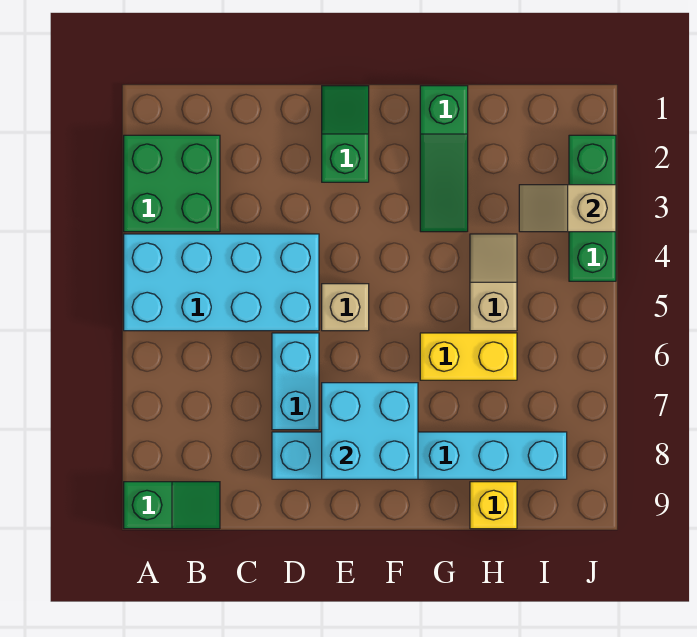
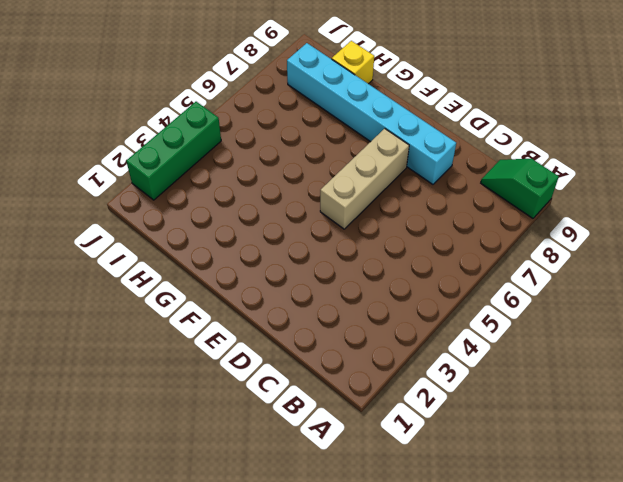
tan brick E5:E7 level 1 -> tan brick E5 level 1
none -> green brick A2:B3 level 1
none -> cyan brick A4:D5 level 1
none -> cyan brick D6:D7 level 1

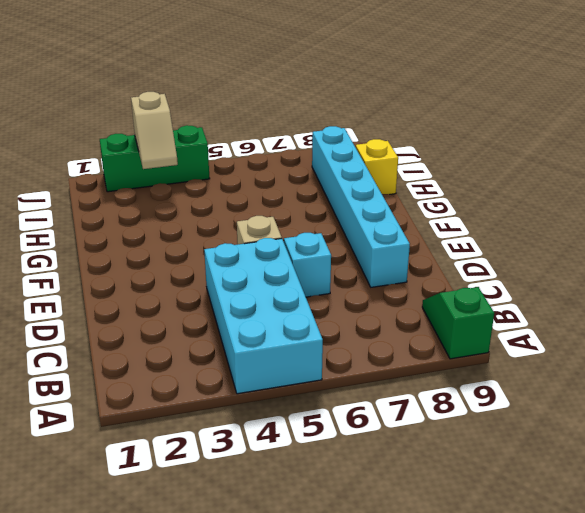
cyan brick D6 level 1 -> cyan brick D6:D7 level 1
none -> green brick A2:B3 level 1
none -> green slope E1:E2 level 1 top 2
none -> green slope G1:G3 level 1 top 1

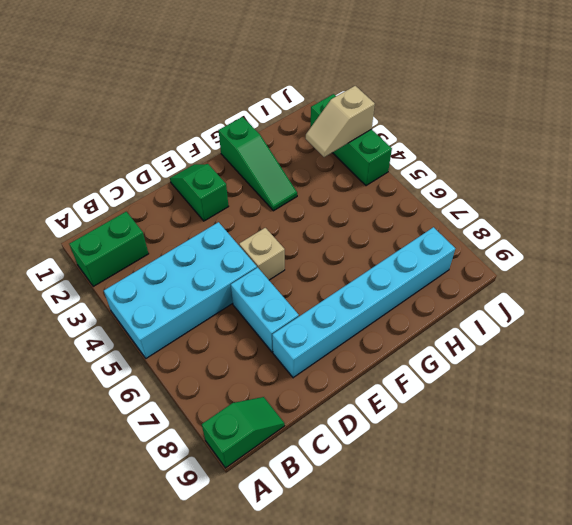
green brick A2:B2 level 1 -> green brick A2:B3 level 1
none -> yellow brick G6:H6 level 1
none -> tan slope H4:H5 level 1 top 5
none -> yellow brick H9 level 1

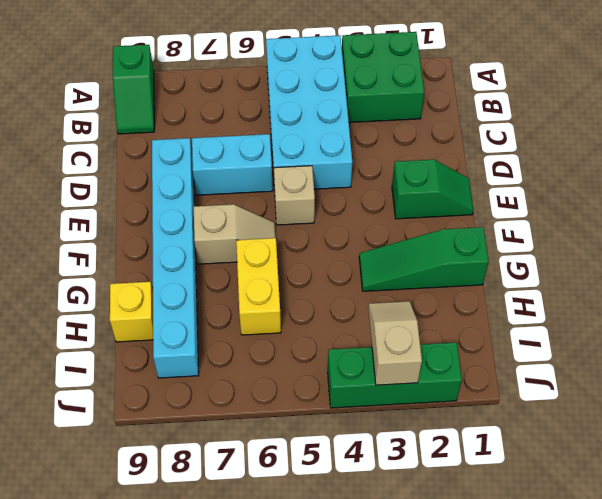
tan slope F6:F7 level 1 top 7 -> tan slope H4:H5 level 1 top 5
none -> cyan brick E7:F8 level 2

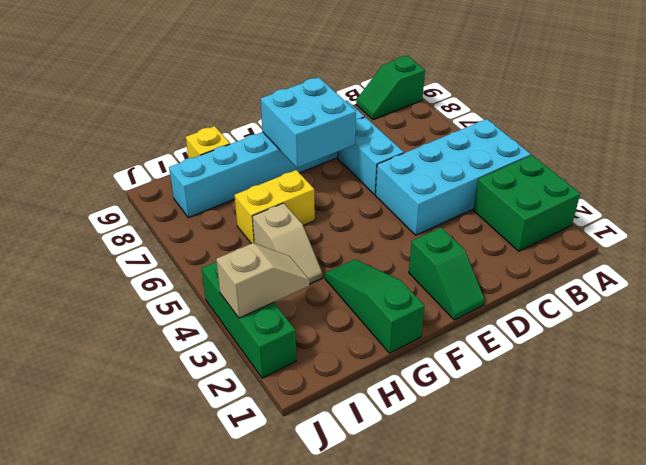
none -> tan brick E5 level 1

